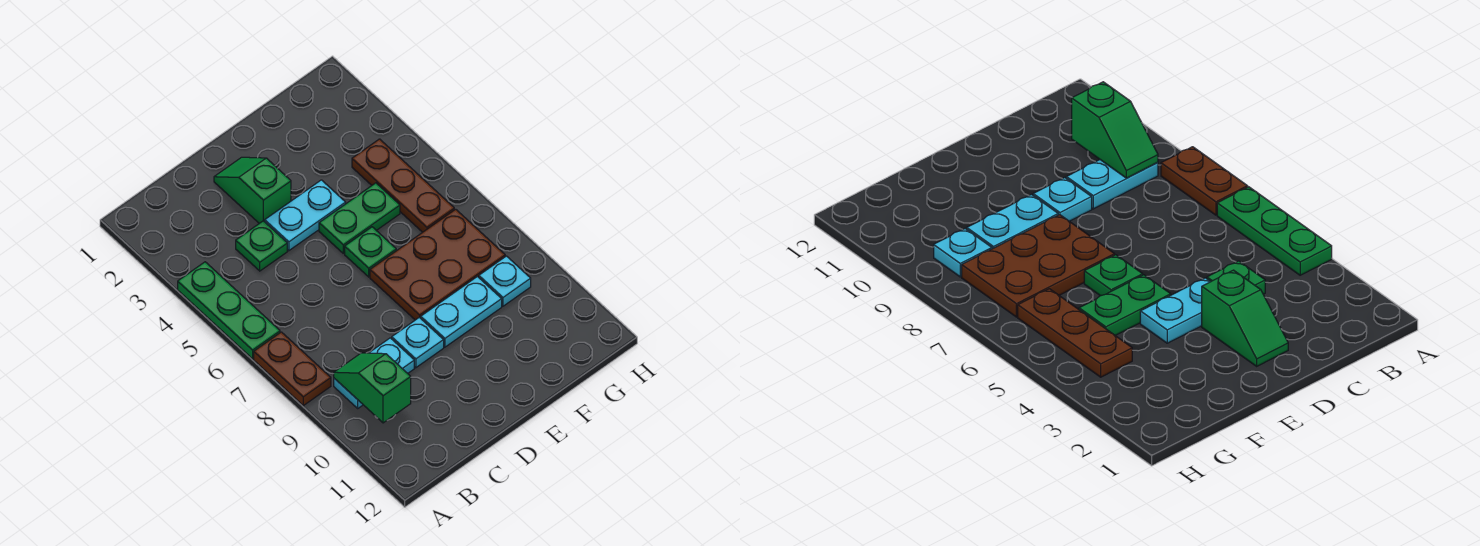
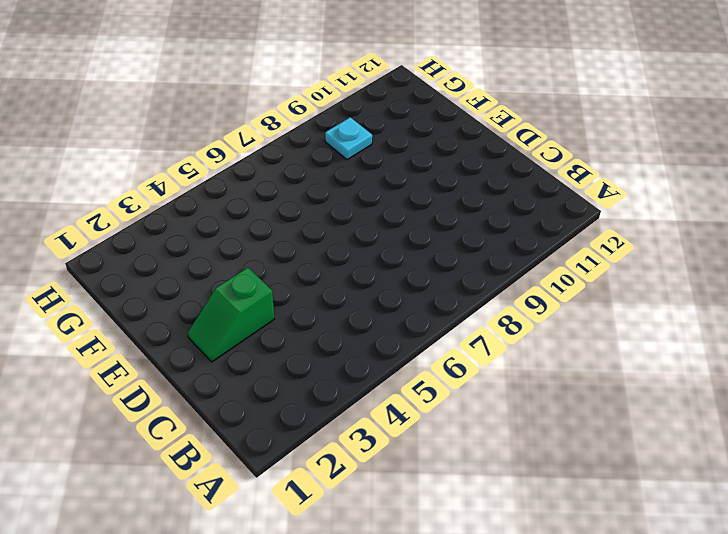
none -> green plate A4:A6 level 1
none -> brown plate A7:A8 level 1
none -> cyan plate B9:C9 level 1

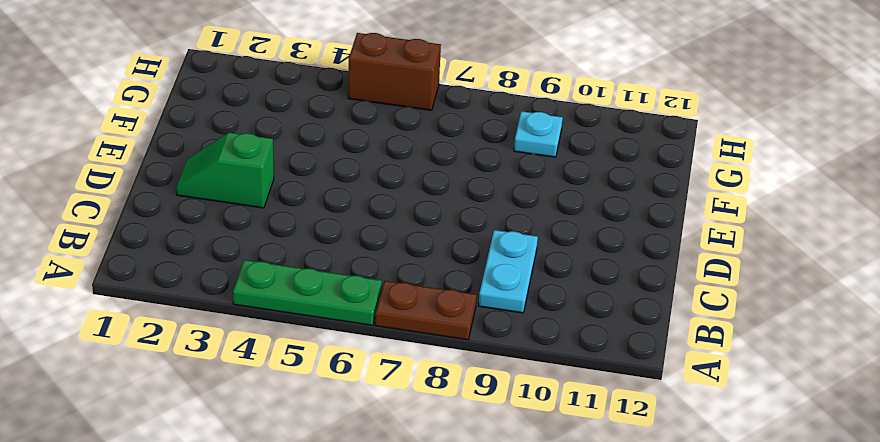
brown brick H5:H6 level 1 -> none
none -> green plate C4 level 1
none -> cyan plate D4:E4 level 1
none -> cyan plate D9 level 1

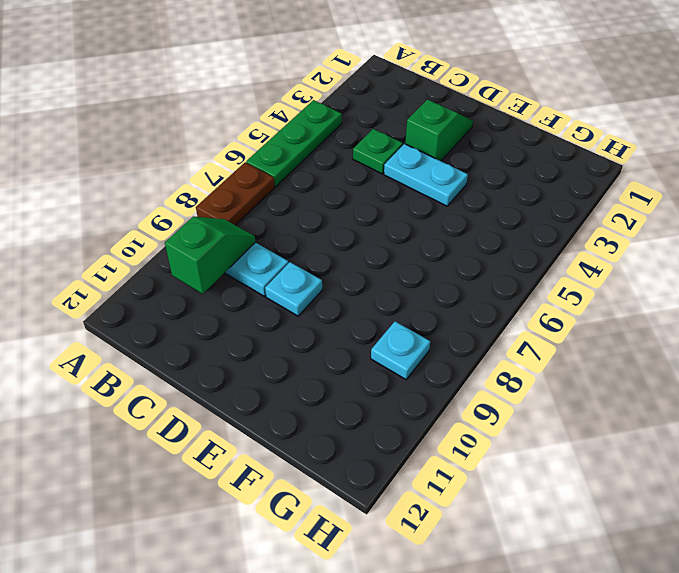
none -> green plate E5:F5 level 1
none -> green plate E6 level 1
none -> brown plate E7:G8 level 1

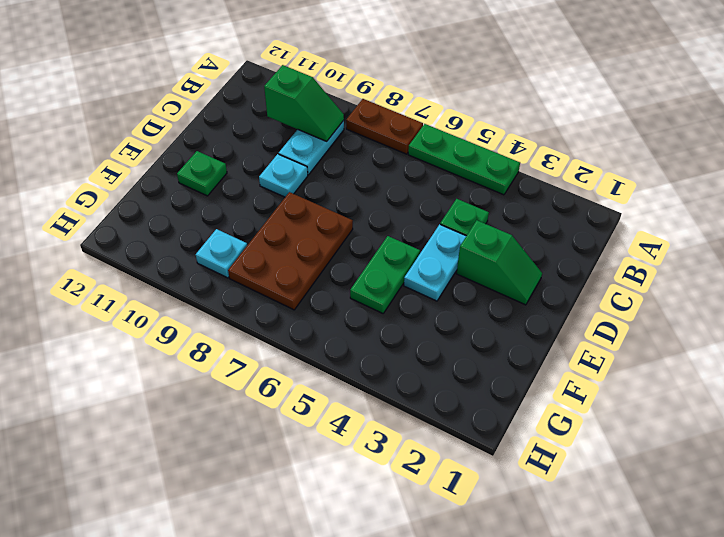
green plate E11 level 1 -> green plate E6 level 1
none -> cyan plate E9:F9 level 1
none -> brown plate G4:G6 level 1

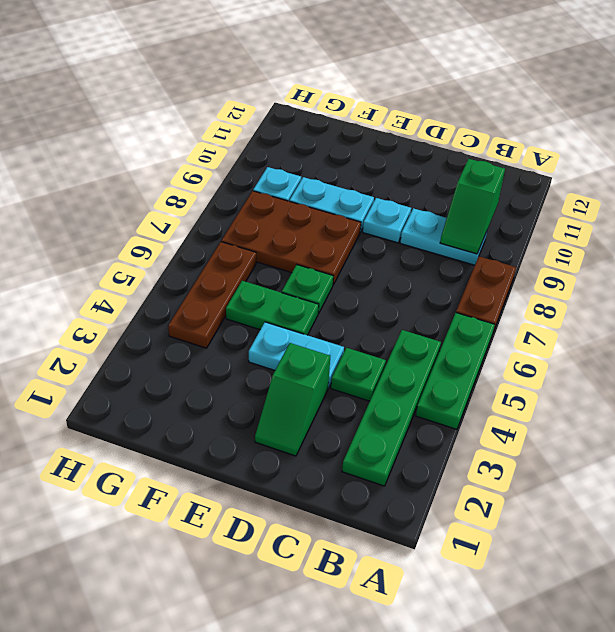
green plate B2:B5 level 1 -> none

